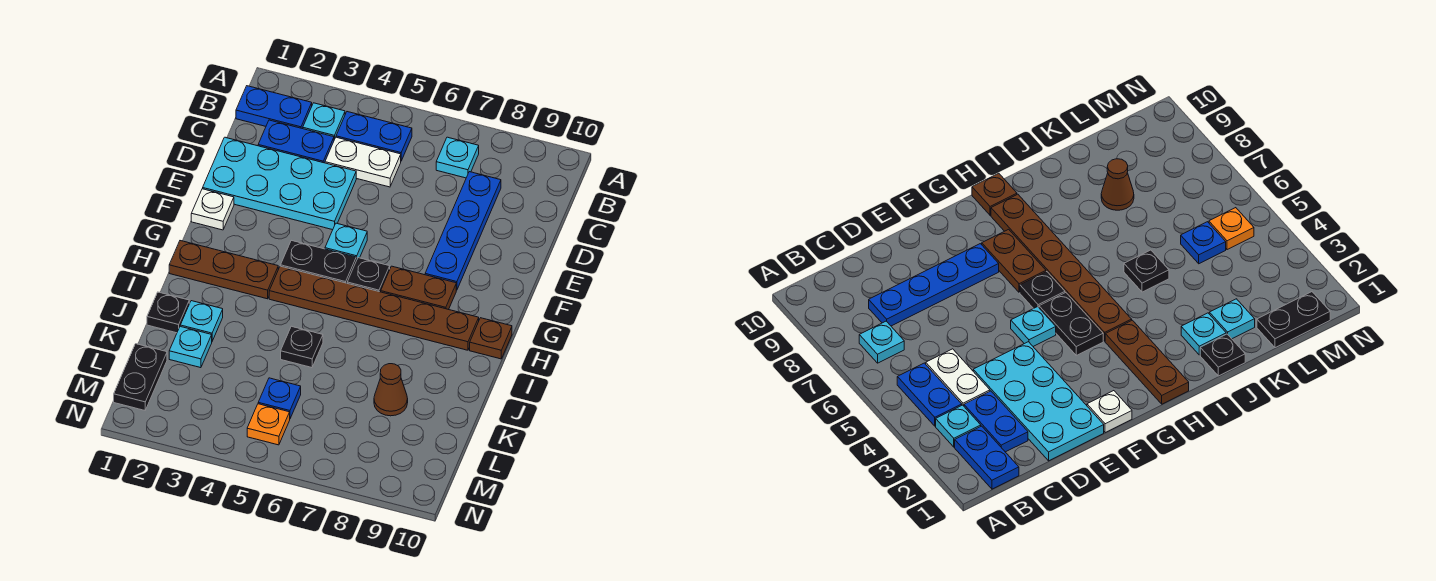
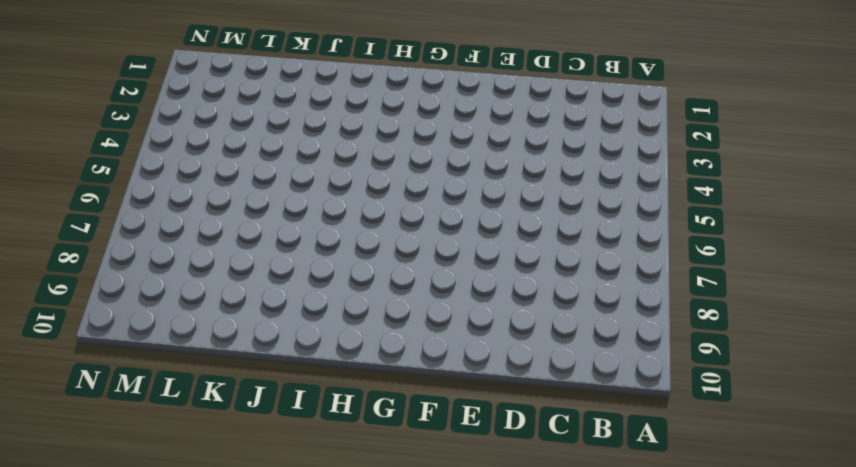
none -> blue plate B1:B2 level 1
none -> cyan plate B3 level 1
none -> blue plate B4:B5 level 1

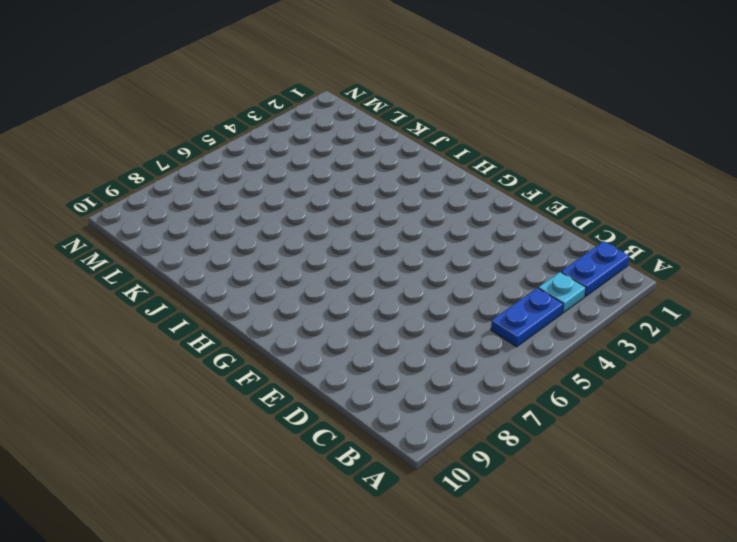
none -> cyan plate B7 level 1
none -> blue plate C2:C3 level 1
none -> white plate C4:C5 level 1

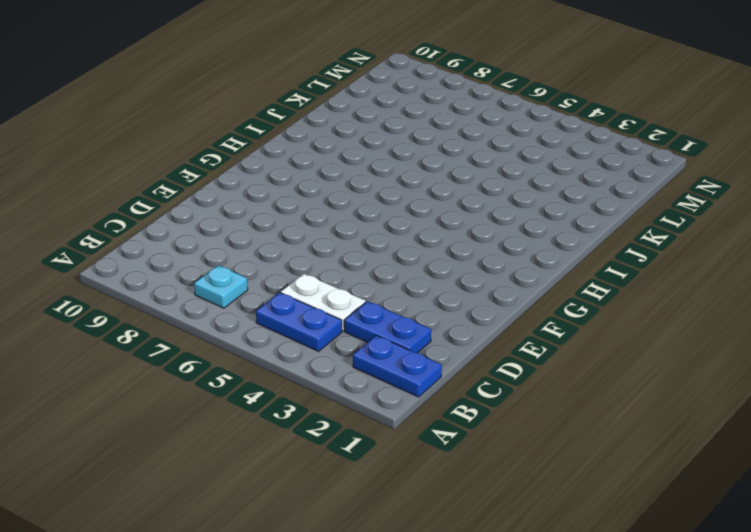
none -> cyan plate B3 level 1
none -> blue plate C8:F8 level 1
none -> cyan plate D1:E4 level 1

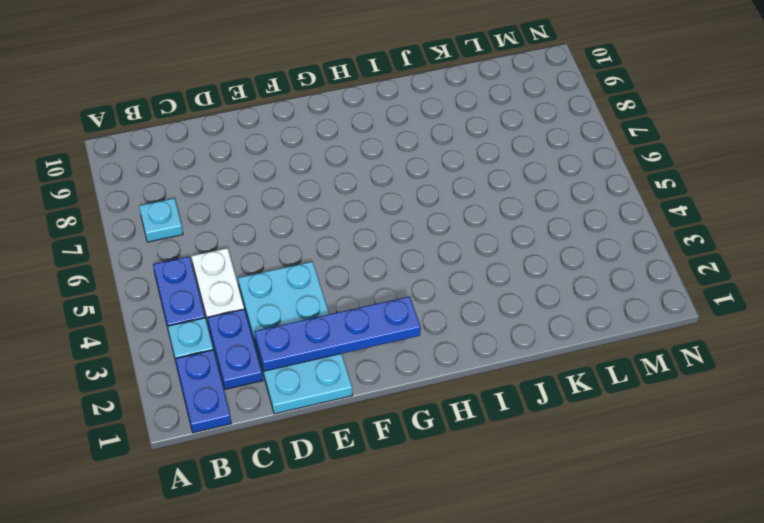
blue plate D2:G2 level 2 -> blue plate C8:F8 level 1
none -> white plate F1 level 1
none -> cyan plate F5 level 1
none -> black plate G4:G5 level 1

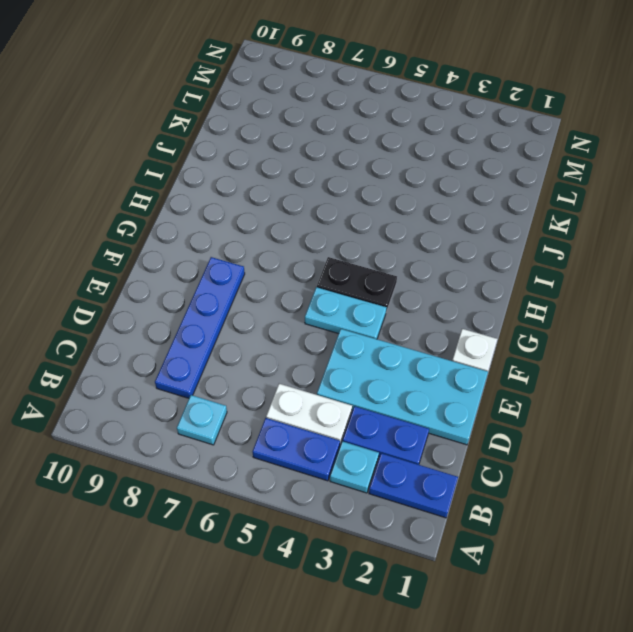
cyan plate F4:F5 level 1 -> cyan plate F5 level 1
none -> black plate G6 level 1
none -> brown plate G7:G8 level 1
none -> brown plate H1:H3 level 1

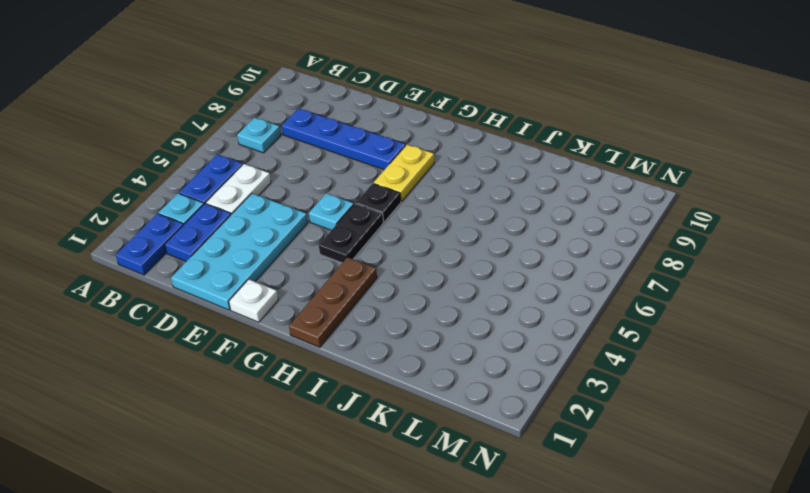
yellow plate G7:G8 level 1 -> brown plate G7:G8 level 1
none -> brown plate H4:H9 level 1
none -> brown plate H10 level 1
none -> black plate J1 level 1

